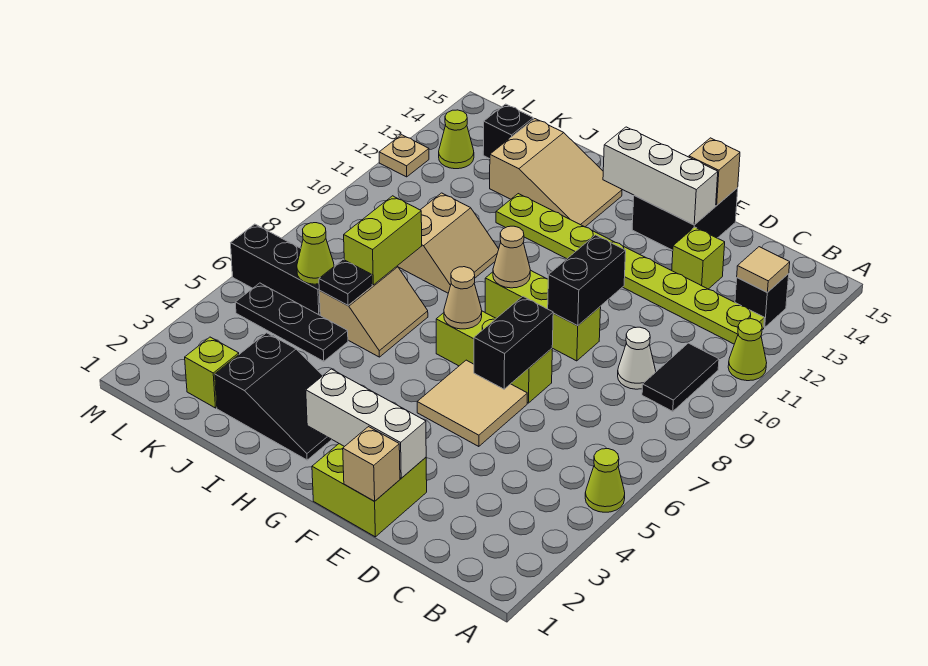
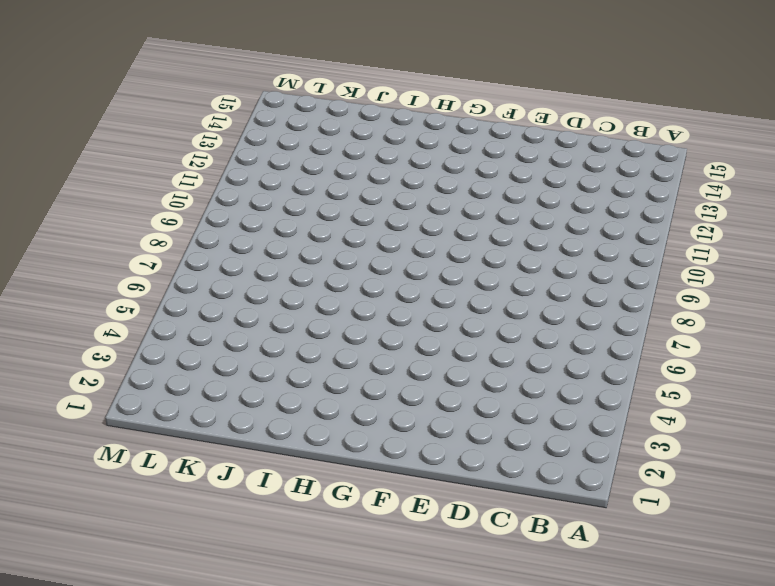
none -> lime cone A5 level 1
none -> lime cone A11 level 1
none -> black tile B9:B10 level 1
none -> lime plate B12:I12 level 1

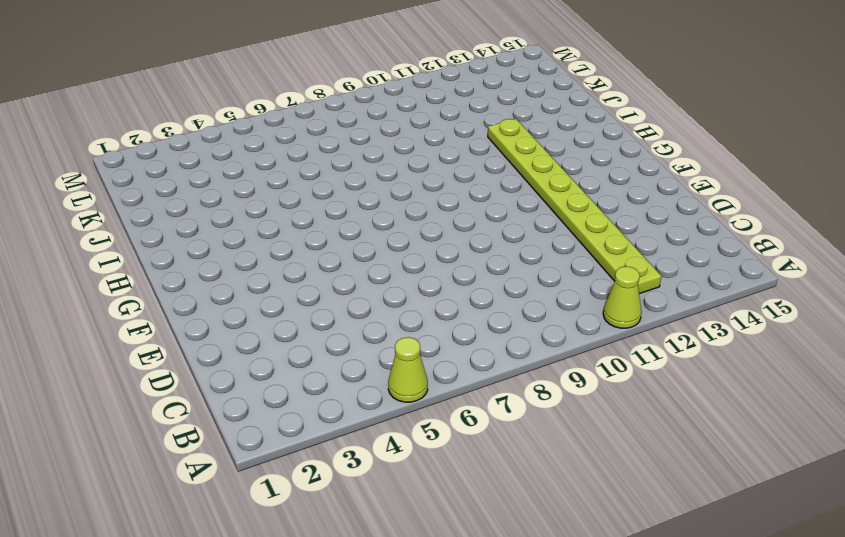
none -> black tile B9:B10 level 1
none -> black brick B13 level 1
none -> white cone C9 level 1
none -> lime brick D13 level 1

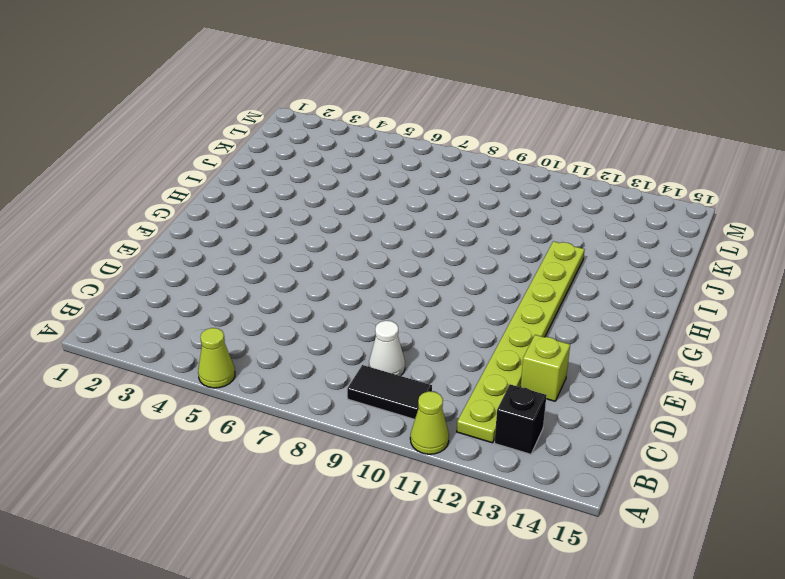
none -> lime brick E1:F2 level 1
none -> tan tile E5:F6 level 1
none -> lime brick E7:G7 level 1
none -> lime brick E9:G9 level 1

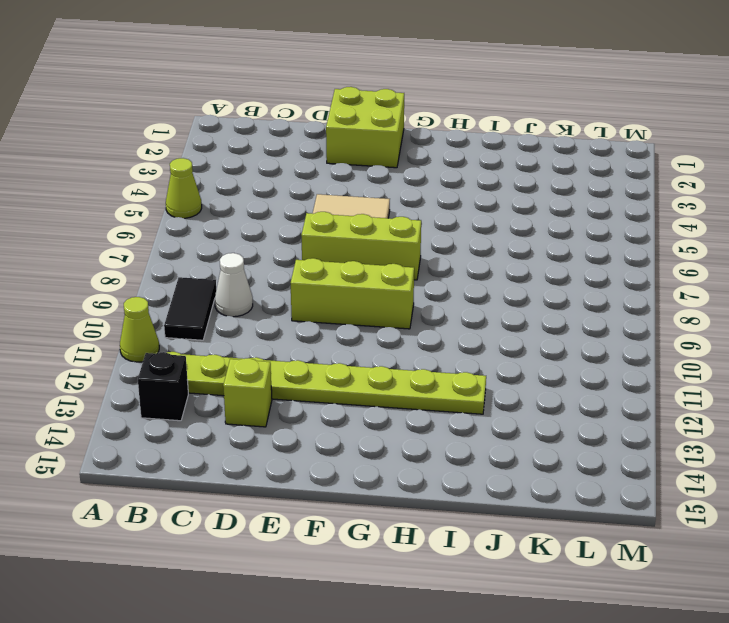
none -> black brick E14:F15 level 1
none -> black slope H2:J3 level 1 top J
none -> tan slope H13:J14 level 1 top J
none -> tan slope I6:J7 level 1 top J

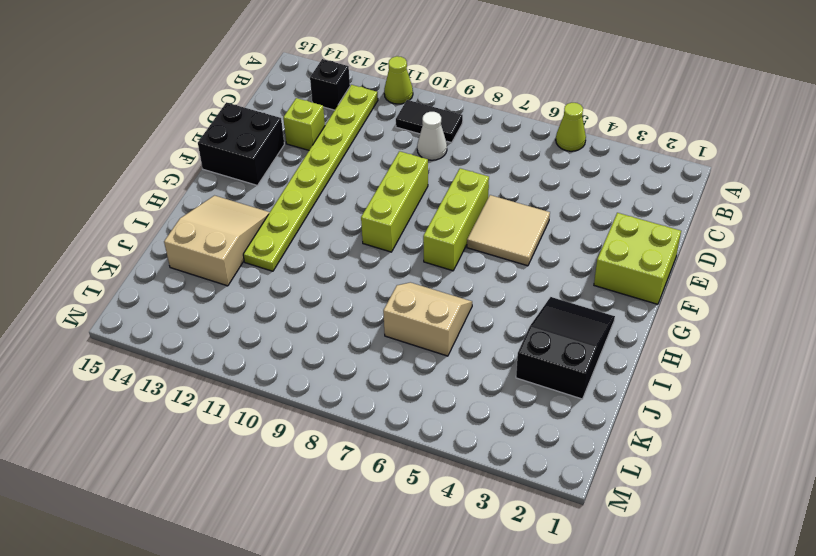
none -> tan slope I9:J10 level 1 top J
none -> black plate J5:L5 level 1
none -> lime brick K2 level 1
none -> black brick K6:M6 level 1

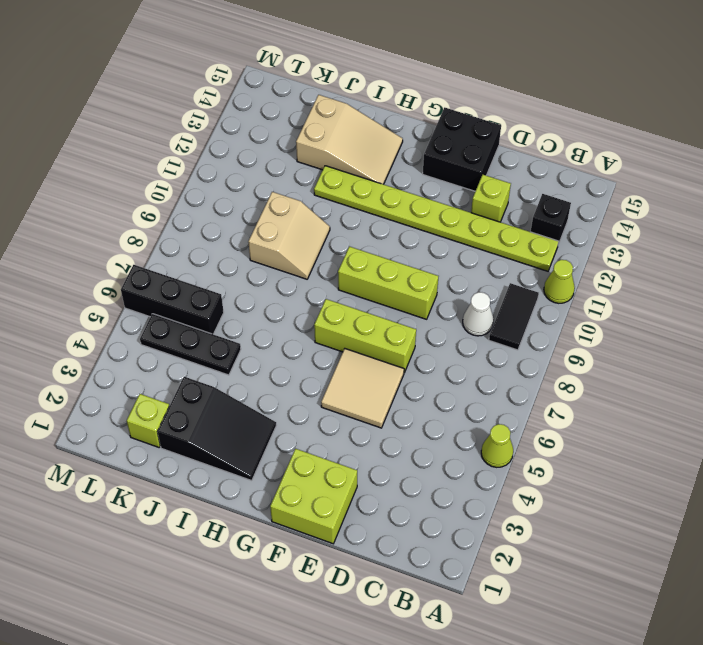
none -> tan slope I6:J7 level 1 top J
none -> black brick K14 level 1
none -> lime cone L13 level 1
none -> tan plate M12 level 1

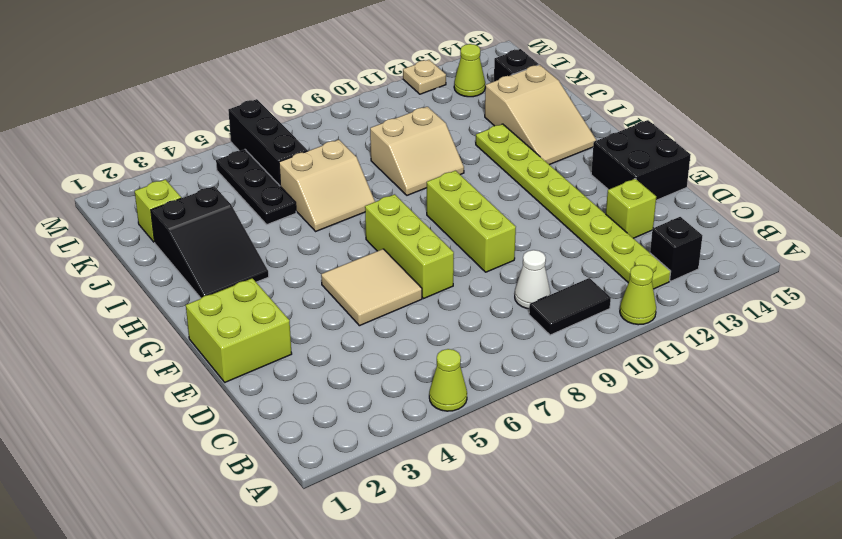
none -> tan tile B13 level 2
none -> tan brick E1 level 2
none -> white brick E2:G2 level 2
none -> black brick E6:E7 level 2

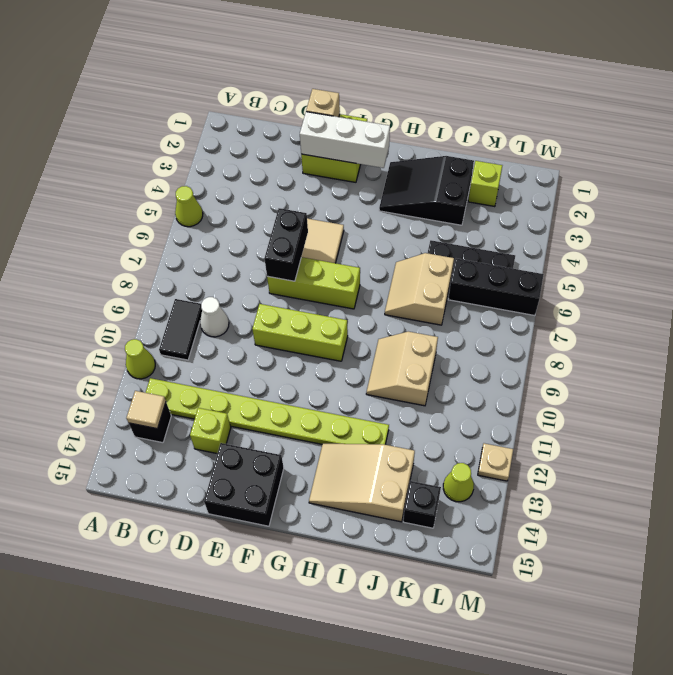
none -> black brick E9:E10 level 2
none -> white brick E14:G14 level 2
none -> tan brick E15 level 2
none -> tan cone G7 level 2

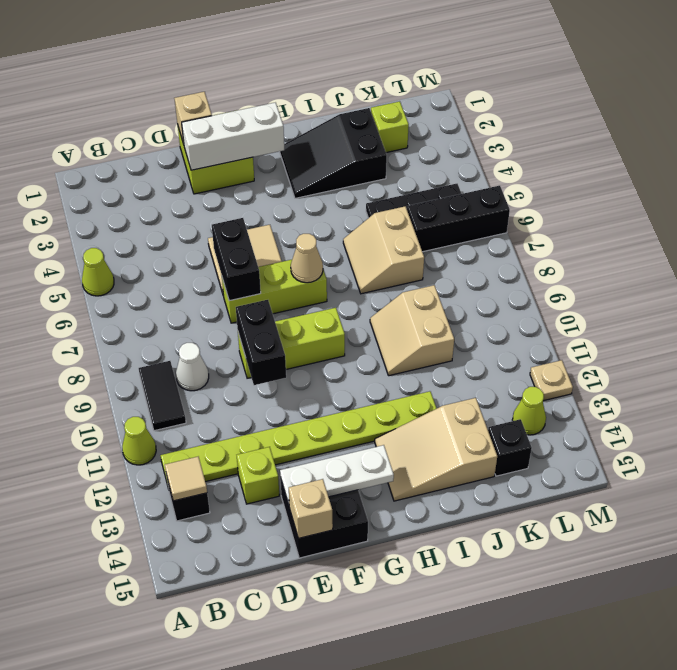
white plate E14:G14 level 2 -> white brick E14:G14 level 2
none -> tan cone G9 level 2
none -> black plate J6 level 2
none -> lime brick J7:J8 level 2
none -> lime cone K6 level 2

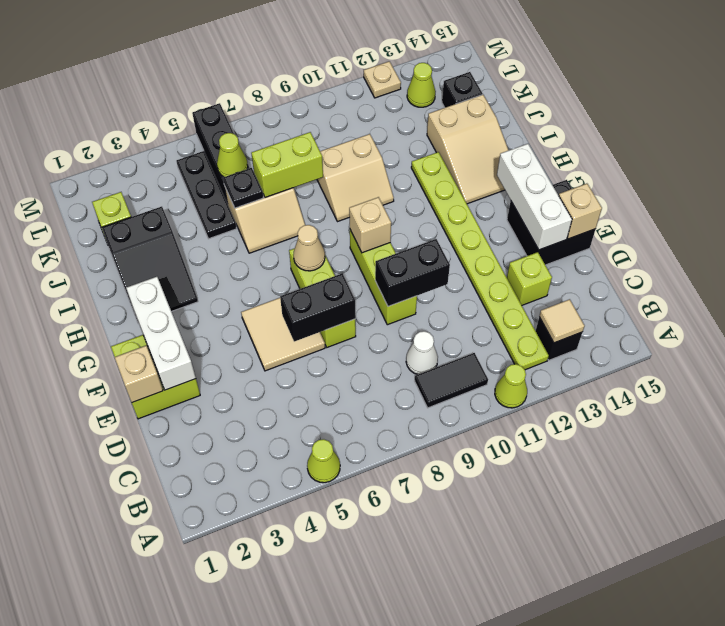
tan brick G9 level 2 -> tan cone G9 level 2

